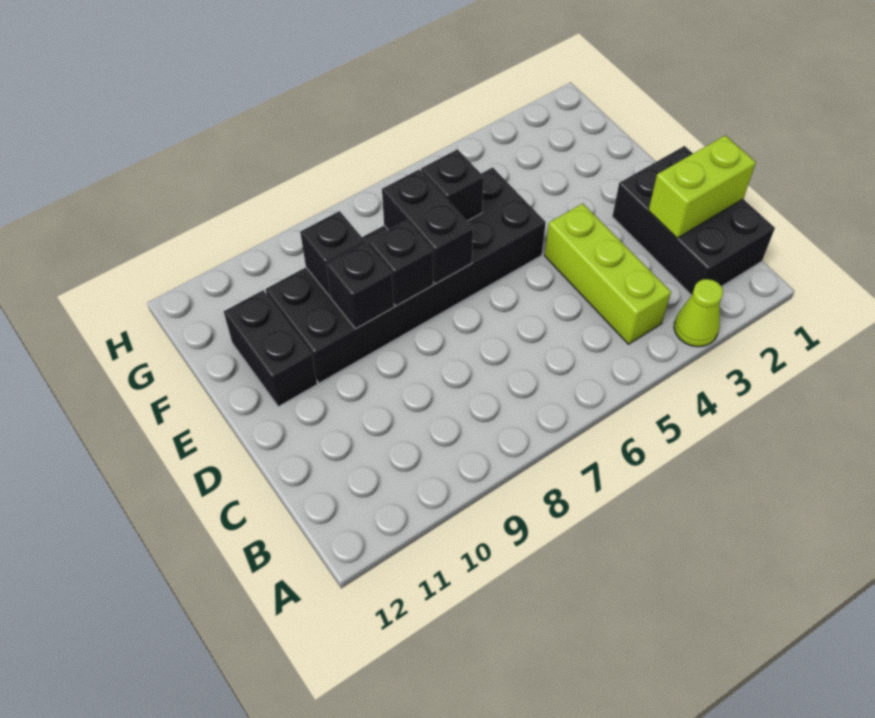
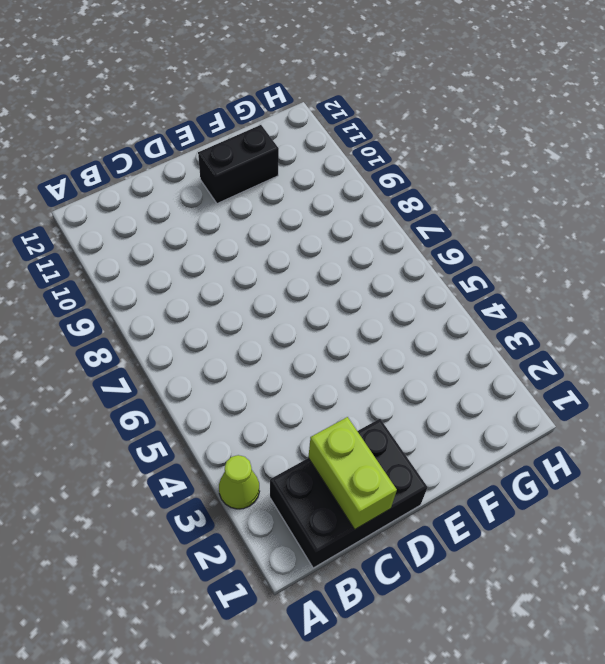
none -> lime brick B4:D4 level 1
none -> black brick E5:F10 level 1

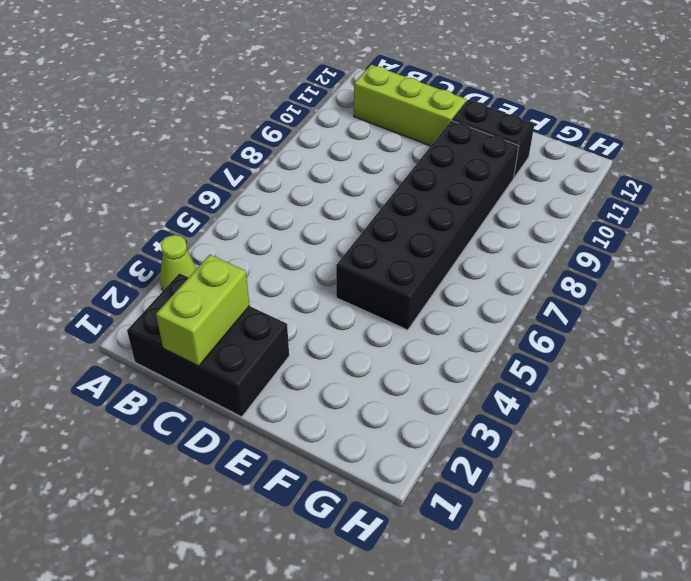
lime brick B11:D11 level 1 -> lime brick B4:D4 level 1
none -> black brick E7:F7 level 2
none -> black brick E8 level 2

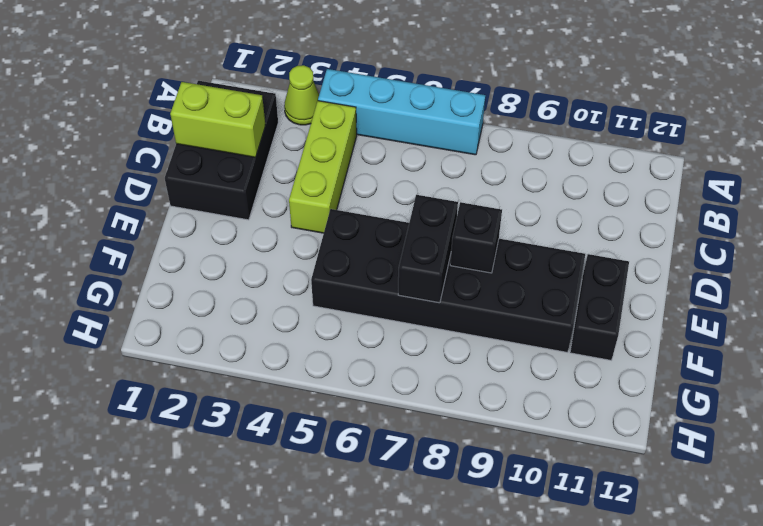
cyan brick A4:A7 level 1 -> none
none -> black brick E9 level 2
none -> black brick F6 level 2

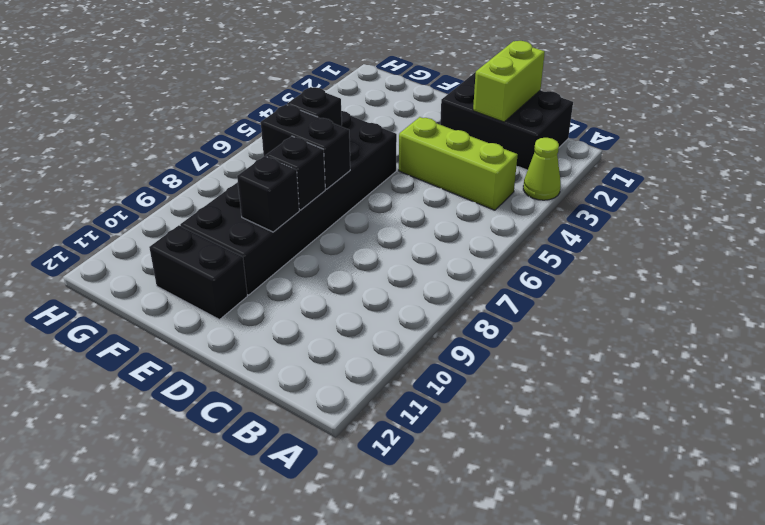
none -> black brick F9 level 2

